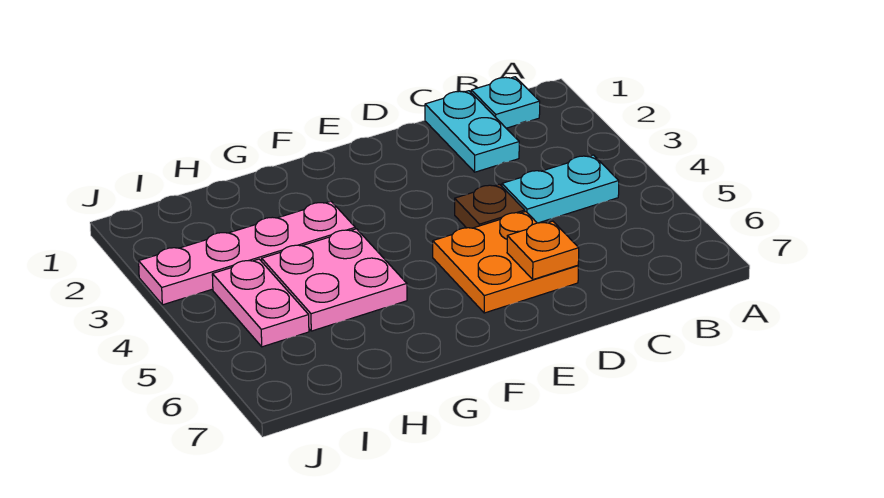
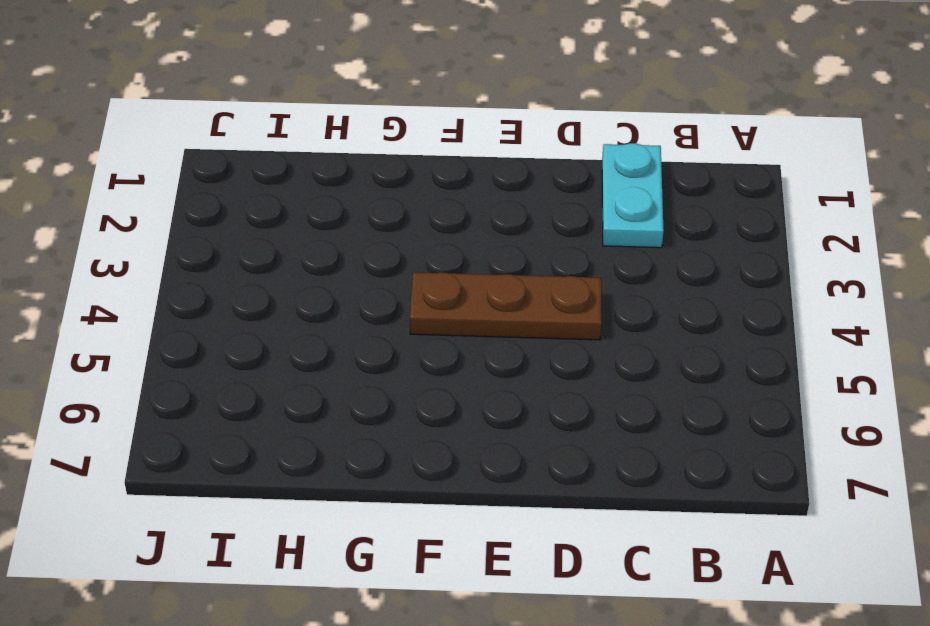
brown plate D4:F4 level 1 -> brown plate D4 level 1
none -> cyan plate B1 level 1
none -> cyan plate B4:C4 level 1

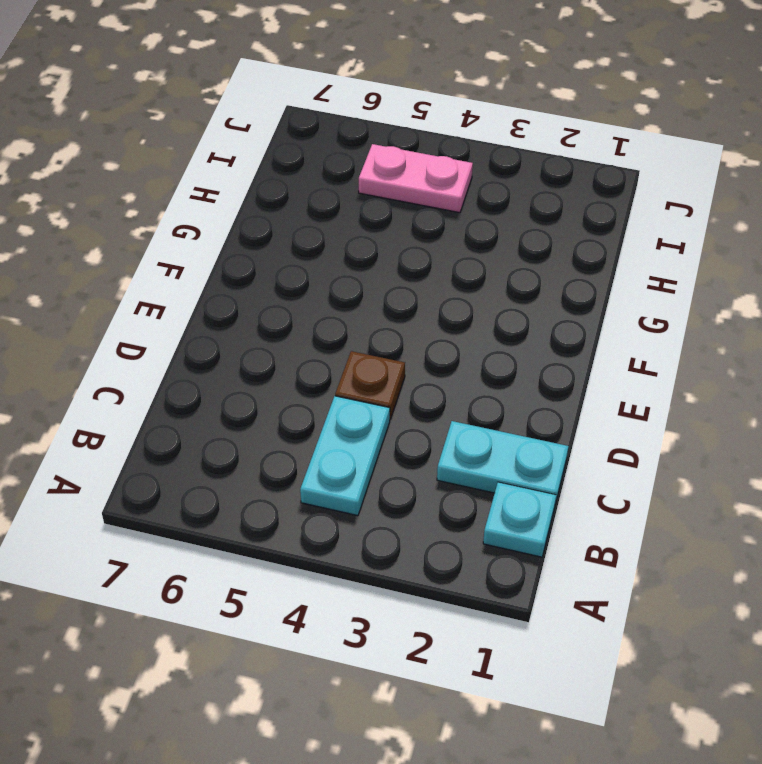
none -> orange plate D5:E6 level 1
none -> pink plate G3:J3 level 1

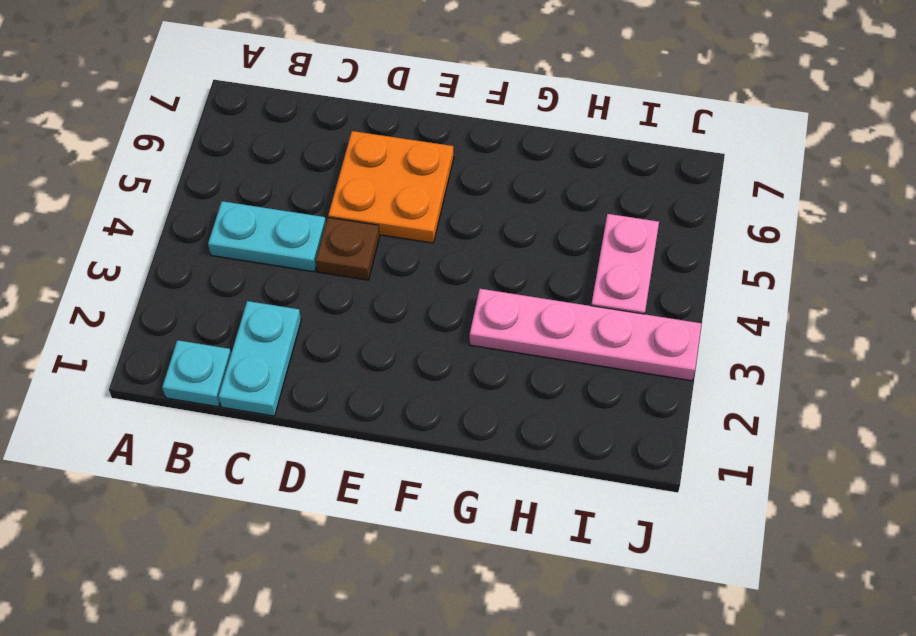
none -> pink plate G4:H5 level 1
none -> orange plate D6 level 2

